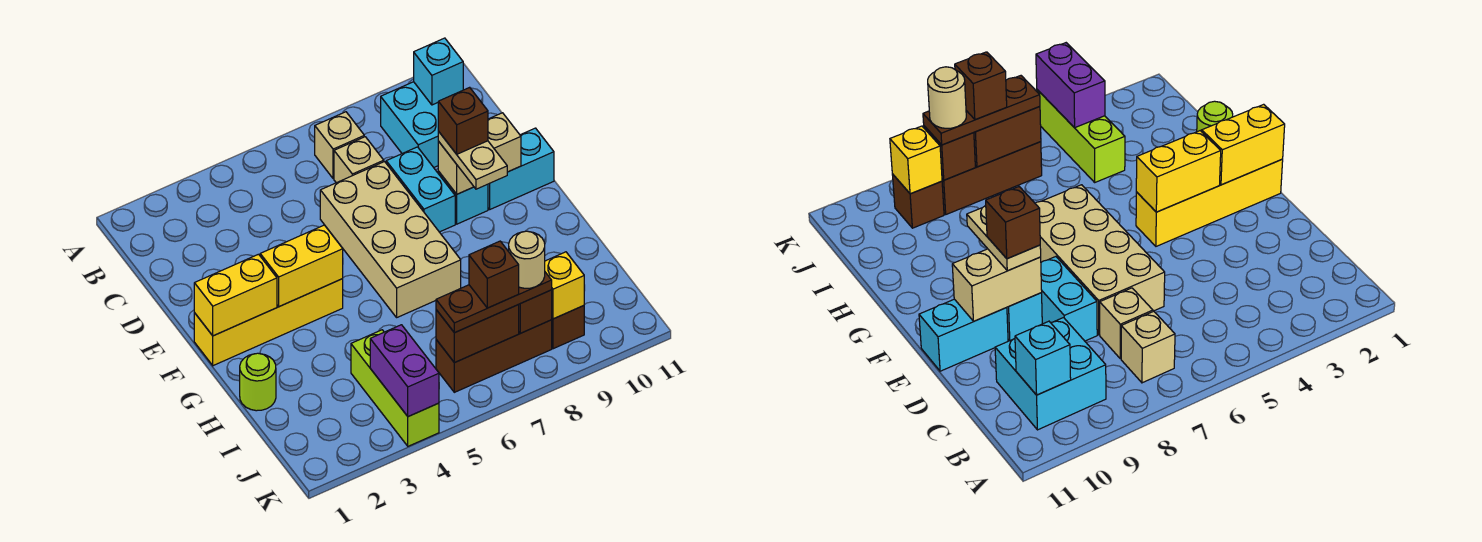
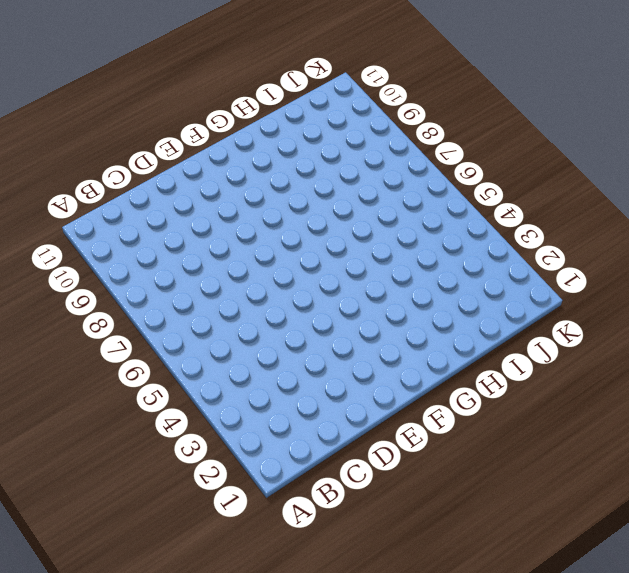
none -> tan brick B7 level 1
none -> cyan brick B9:C10 level 1
none -> tan brick C7 level 1

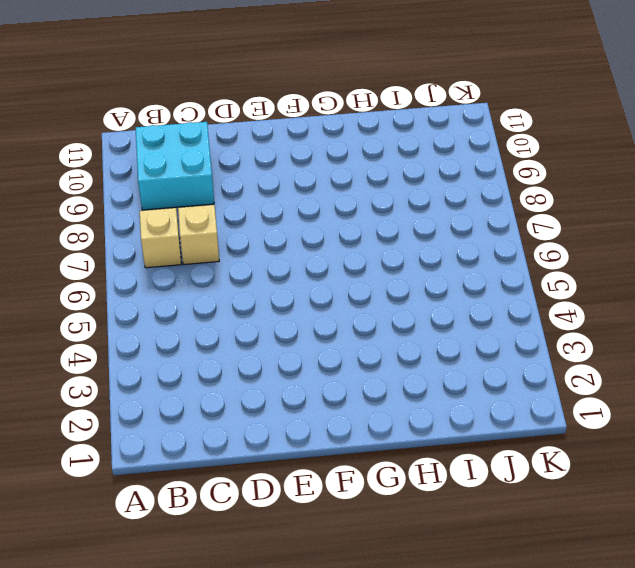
none -> tan brick D6:G7 level 1
none -> cyan brick D8:E8 level 1
none -> cyan brick E9 level 1

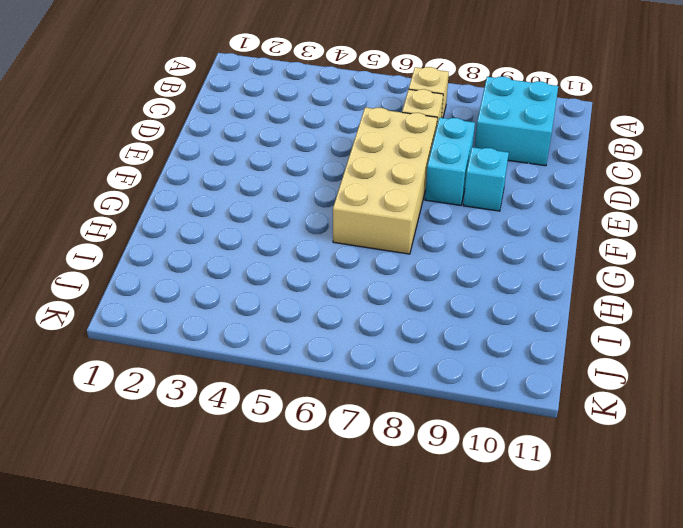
none -> cyan brick E10:E11 level 1
none -> yellow brick F1:F4 level 1
none -> lime round brick H1 level 1

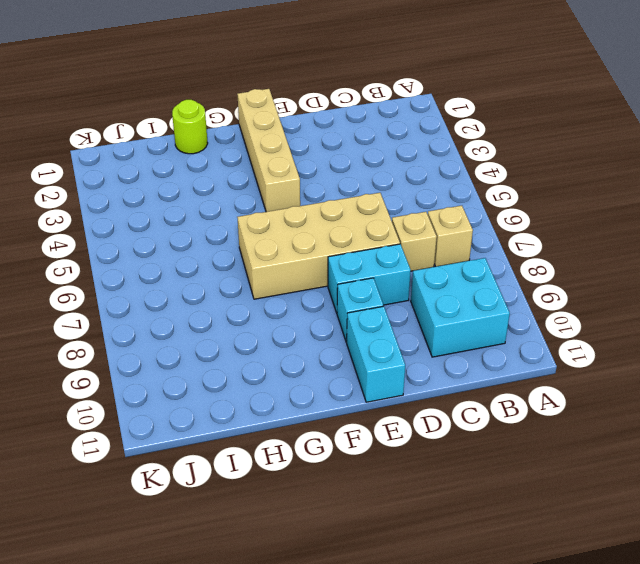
tan brick F1:F4 level 1 -> yellow brick F1:F4 level 1
none -> lime brick I4:K4 level 1
none -> brown brick J6:J8 level 1
none -> brown brick J9 level 1

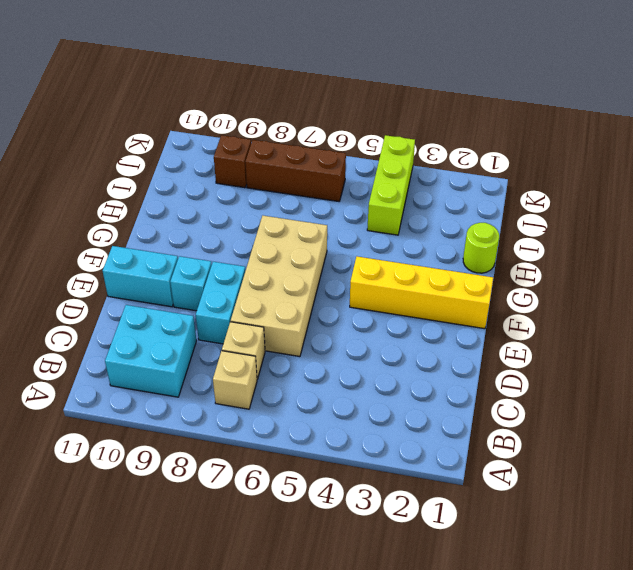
none -> cyan brick B10 level 2
none -> tan brick E9:E10 level 2
none -> yellow brick F1:F2 level 2

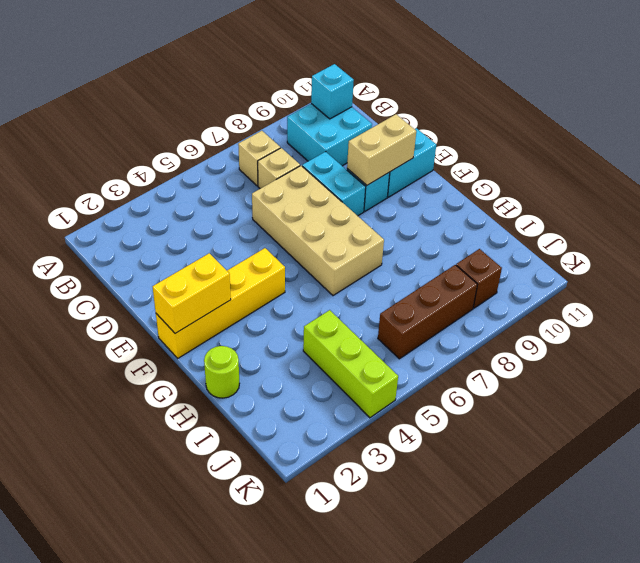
none -> yellow brick F3:F4 level 2
none -> purple brick J4:K4 level 2
none -> brown brick J6:J7 level 2

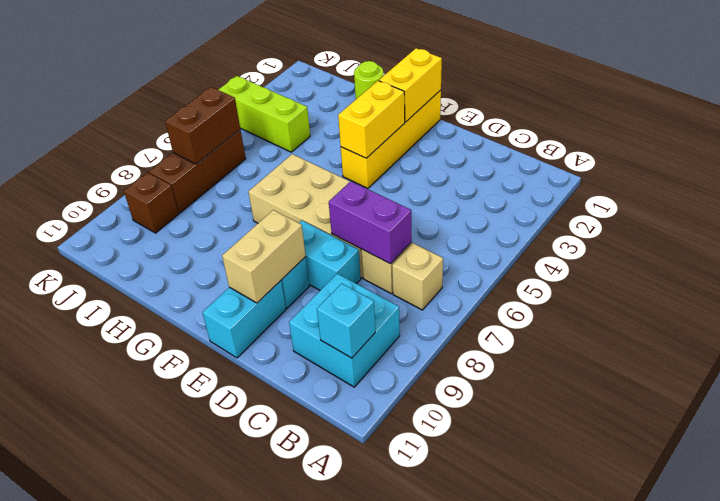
purple brick C7:D7 level 2 -> purple brick J4:K4 level 2
none -> brown brick J8 level 2
none -> yellow brick J9 level 2
none -> tan plate E9:F9 level 3

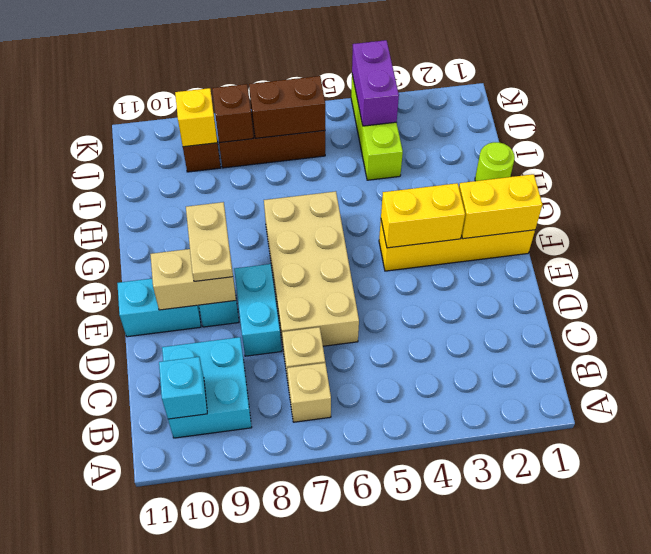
none -> brown plate J6:J8 level 3
none -> brown brick E9 level 4
none -> brown brick J7 level 4

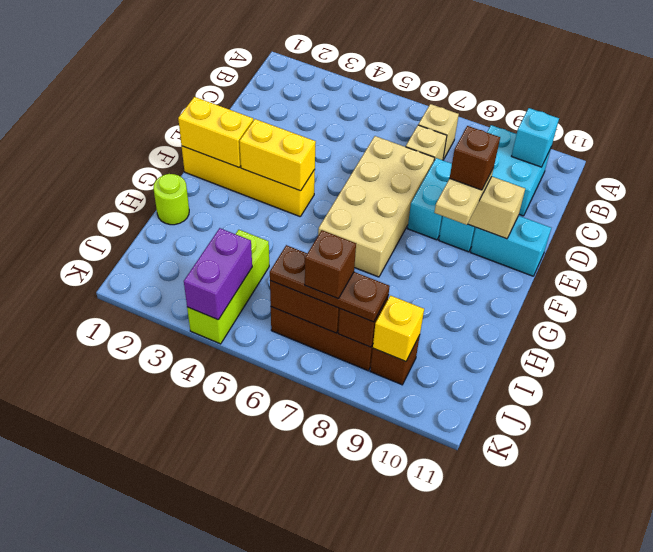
none -> tan round brick J8 level 4

